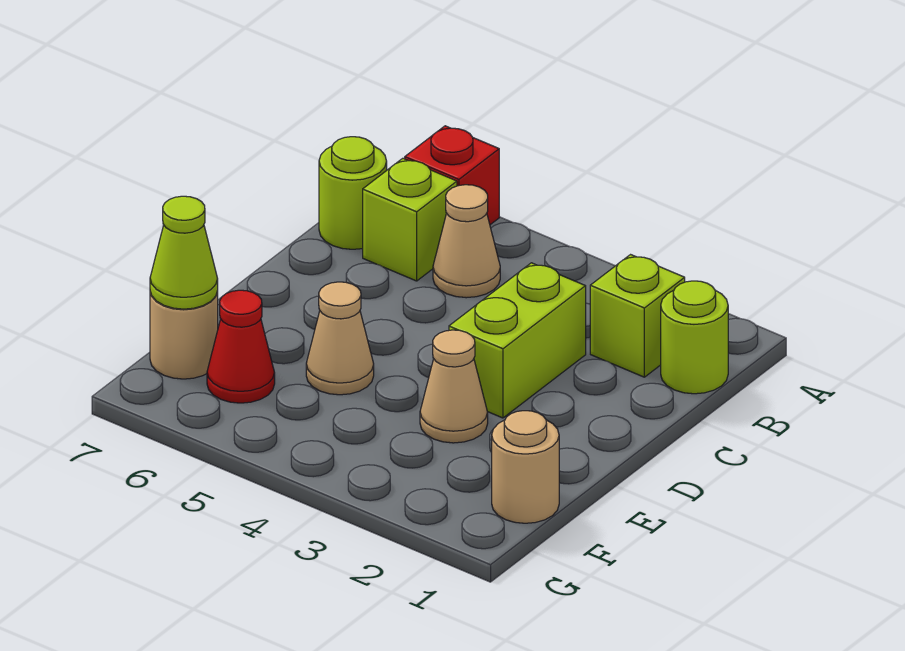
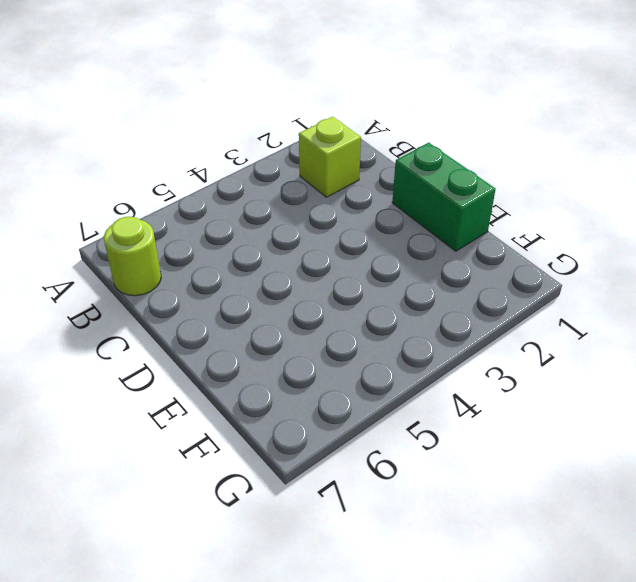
green brick D1:E1 level 1 -> none
none -> red brick A6 level 1
none -> lime round brick B1 level 1
none -> tan cone B5 level 1

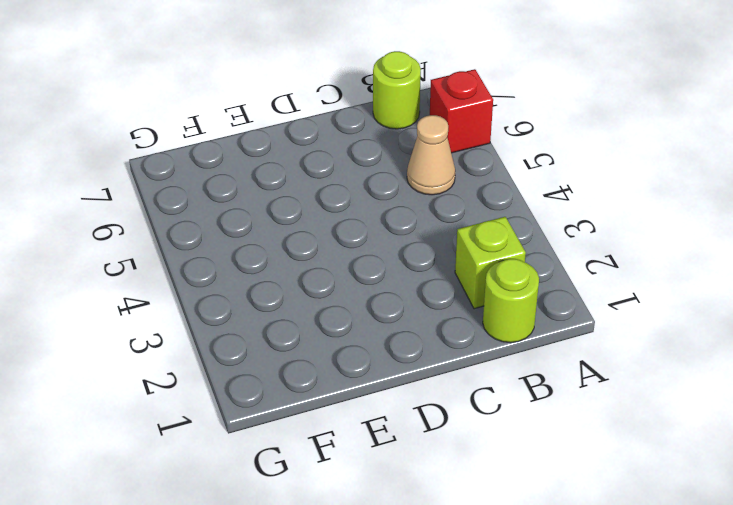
none -> lime brick B6 level 1
none -> lime brick C3:D3 level 1
none -> tan cone E3 level 1

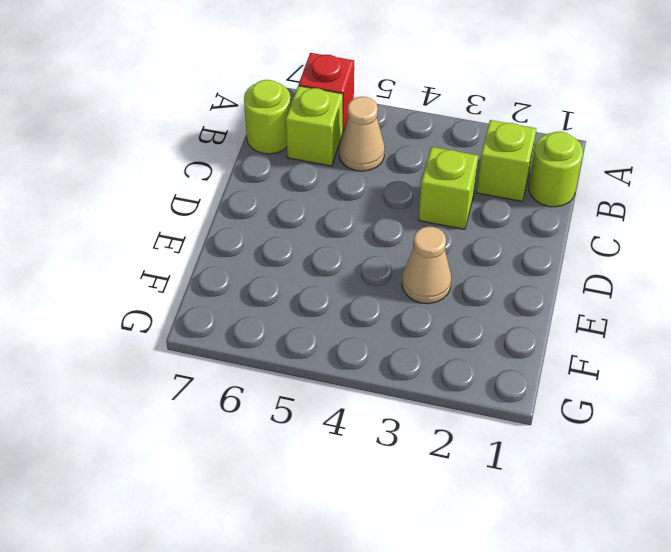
lime brick C3 level 1 -> lime brick C3:D3 level 1
none -> tan cone E5 level 1
none -> tan round brick F1 level 1
none -> red cone F6 level 1

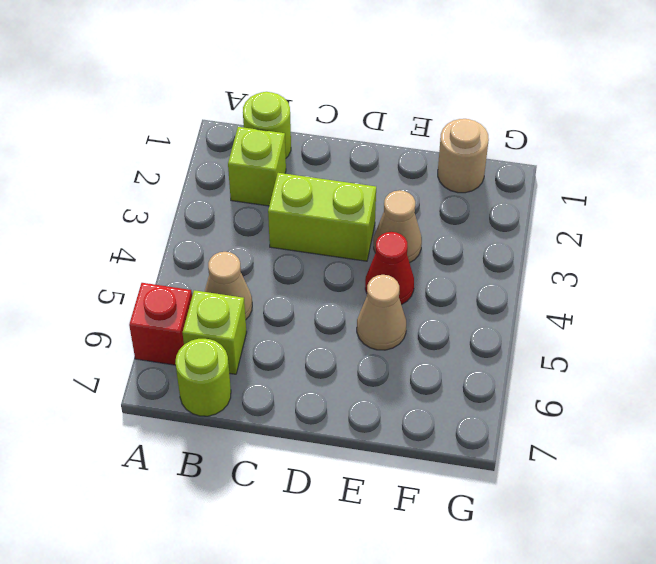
red cone E4 level 1 -> red cone F6 level 1
none -> tan round brick F7 level 1
none -> lime cone F7 level 2

